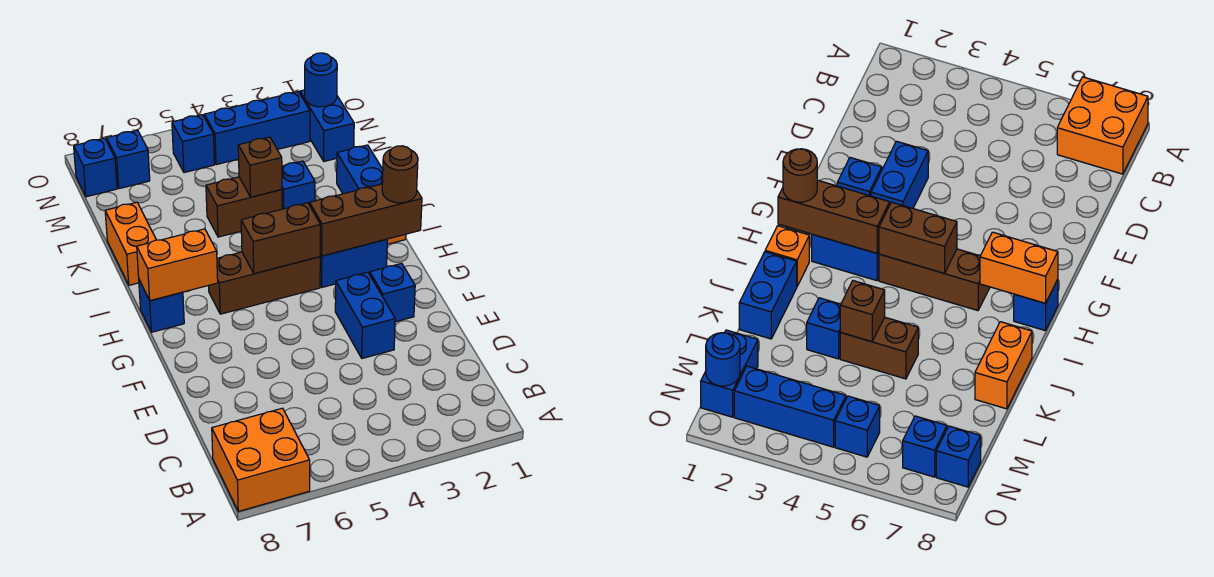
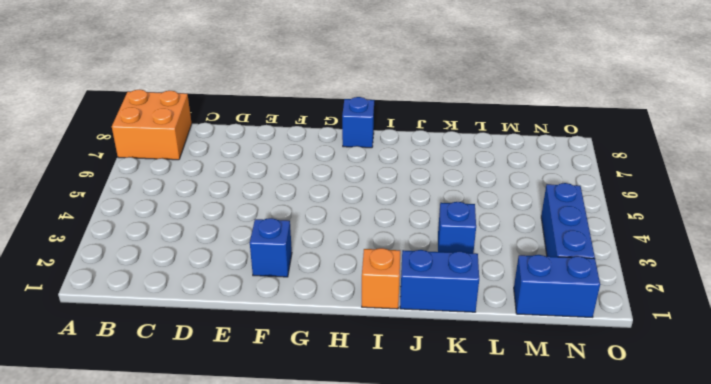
none -> blue brick E3:F3 level 1
none -> blue brick H2:H3 level 1
none -> brown brick H4:H6 level 1

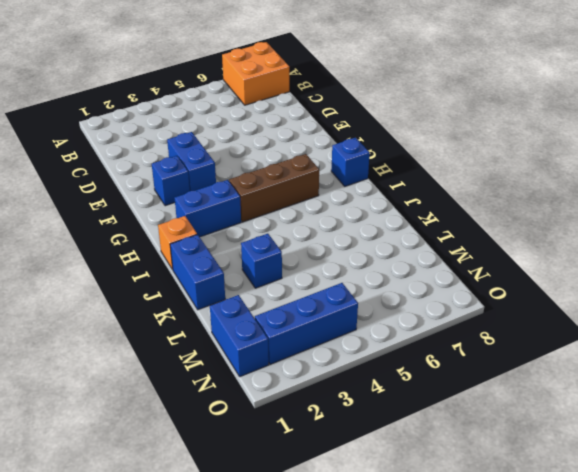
none -> orange brick J8:K8 level 1
none -> brown brick K4:K5 level 1
none -> blue brick N5 level 1

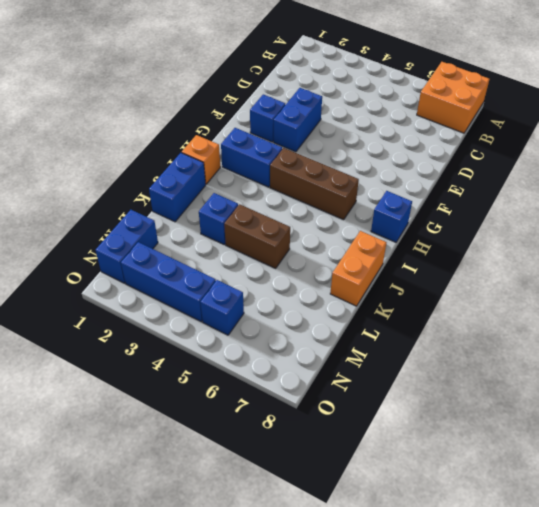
none -> blue brick N7 level 1
none -> blue brick N8 level 1
none -> brown brick H1:H3 level 2

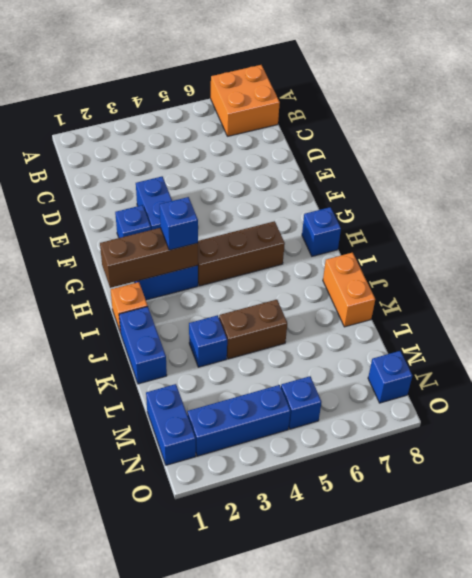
blue brick H3 level 3 -> blue brick N7 level 1
none -> brown brick H4:H5 level 2
none -> orange brick H7:H8 level 2
none -> brown brick K4 level 2

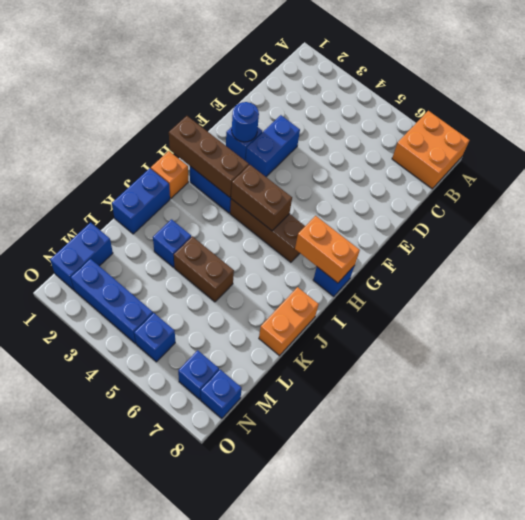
blue round brick F2 level 2 -> blue round brick N1 level 2
none -> brown brick K4 level 2
none -> brown round brick H1 level 3

